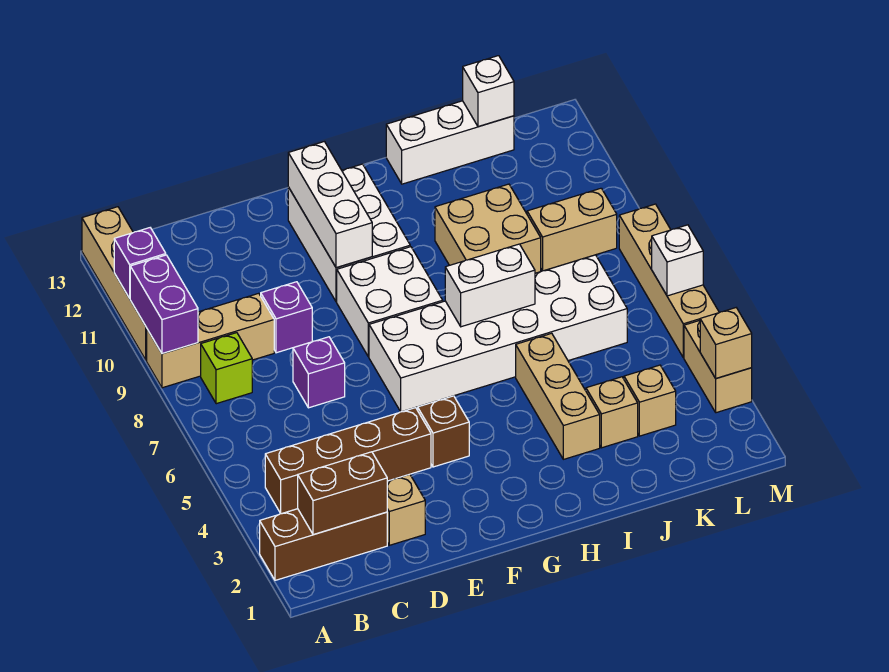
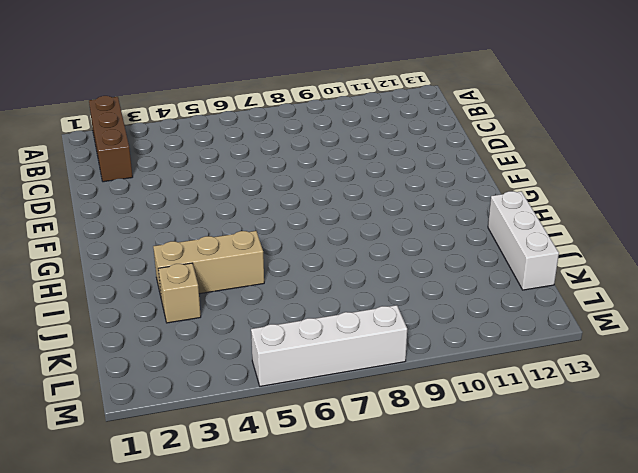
white brick M5:M8 level 1 -> tan brick M5:M8 level 1
none -> tan brick A9:C9 level 1
none -> tan brick A10:A13 level 1
none -> brown brick B4:E4 level 1

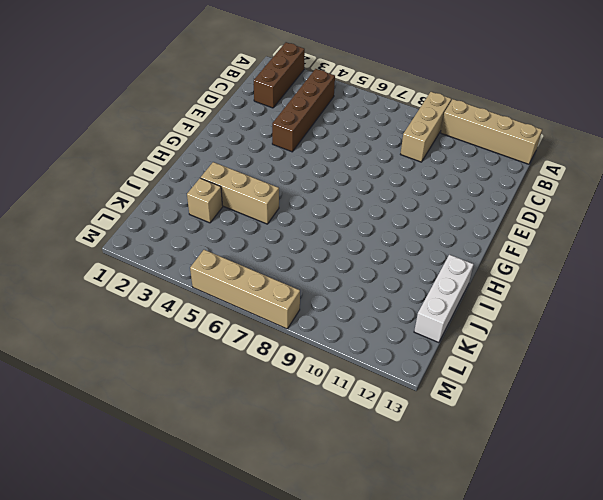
none -> lime brick B8 level 1
none -> tan brick D2 level 1
none -> purple brick D7 level 1

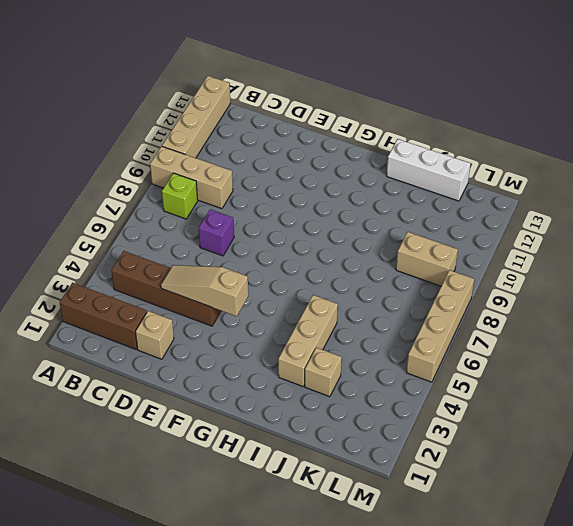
tan slope D4:F4 level 2 top F -> none
none -> purple brick D9 level 1
none -> brown brick F4 level 1
none -> white brick F6:K7 level 1

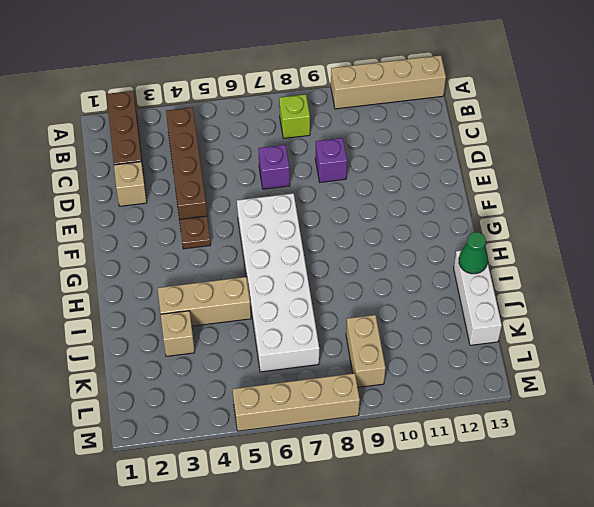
brown plate F4 level 1 -> brown brick F4 level 1
green cone I13 level 2 -> none
none -> tan brick A9:C9 level 1
none -> white brick F8:G9 level 1
none -> white brick F10:G12 level 1

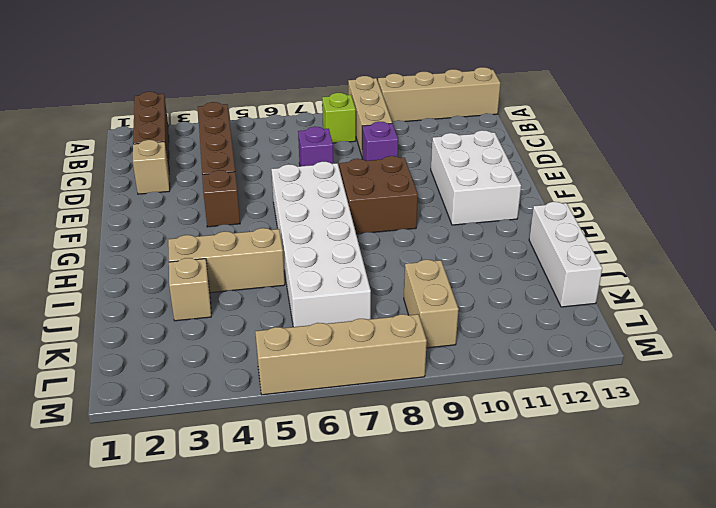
white brick E11:G12 level 1 -> white brick F10:G12 level 1
brown brick F8:G9 level 1 -> white brick F8:G9 level 1
none -> tan brick I9:J10 level 1
none -> tan brick K3 level 1
none -> tan brick M3:M4 level 1

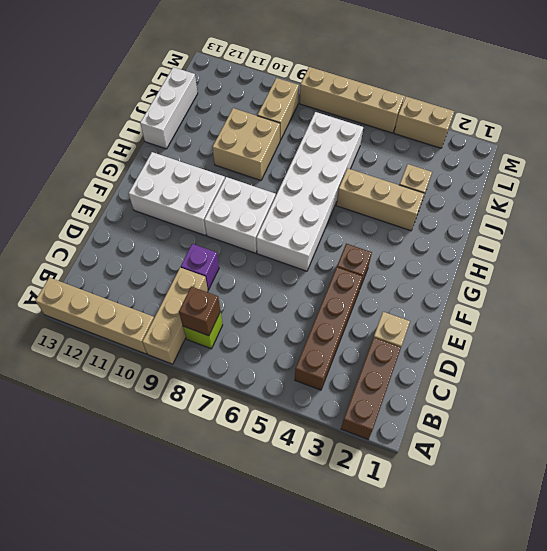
brown brick B8 level 2 -> none
none -> purple brick D7 level 1
none -> tan brick K3 level 1
none -> purple brick A9:A10 level 2

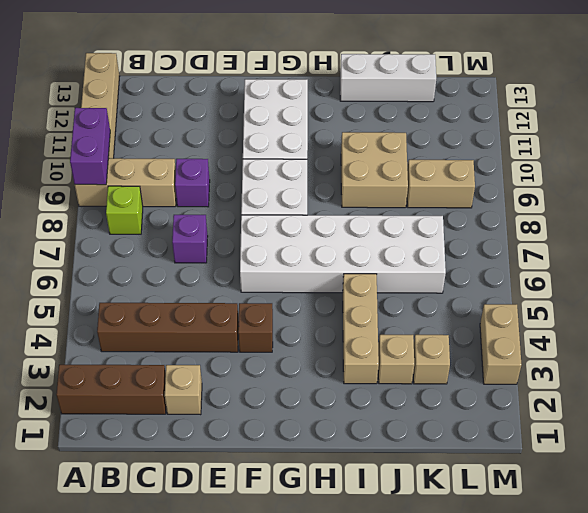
none -> tan brick M5:M8 level 1
none -> purple brick A11 level 2
none -> brown brick B2:C2 level 2

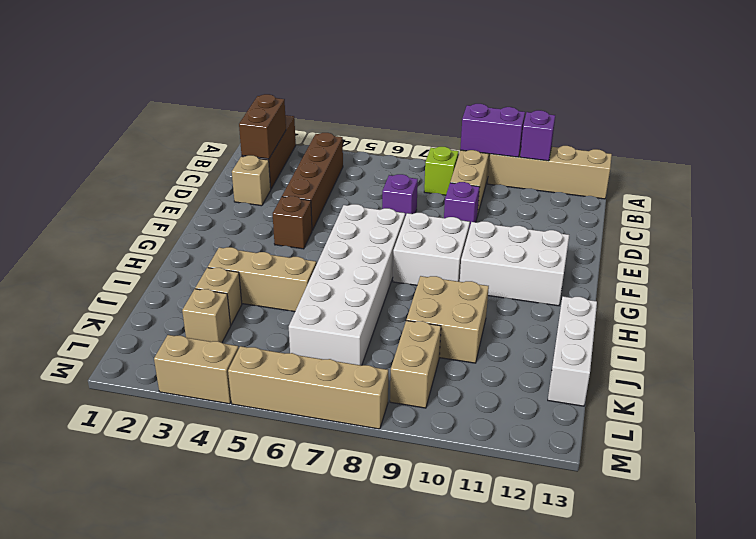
none -> white brick F10:F12 level 2
none -> white brick H7:I7 level 2
none -> white brick K13 level 2

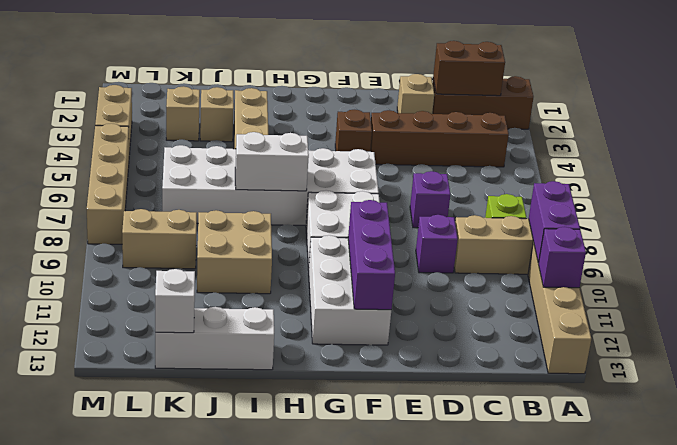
purple brick F10:F12 level 2 -> white brick F10:F12 level 2
none -> tan brick M3 level 2
none -> white brick M6 level 2

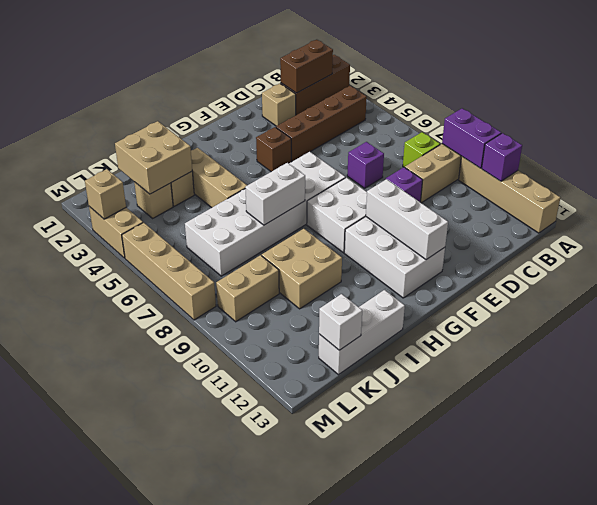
tan brick J2:K3 level 2 -> none
none -> white brick M6 level 2

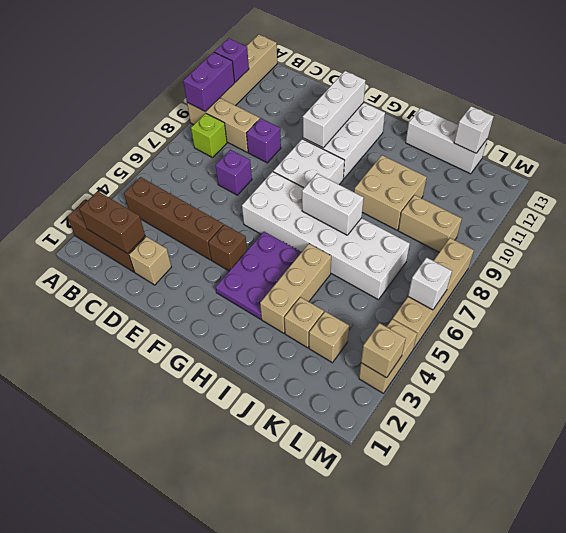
purple plate G3:H5 level 1 -> none

